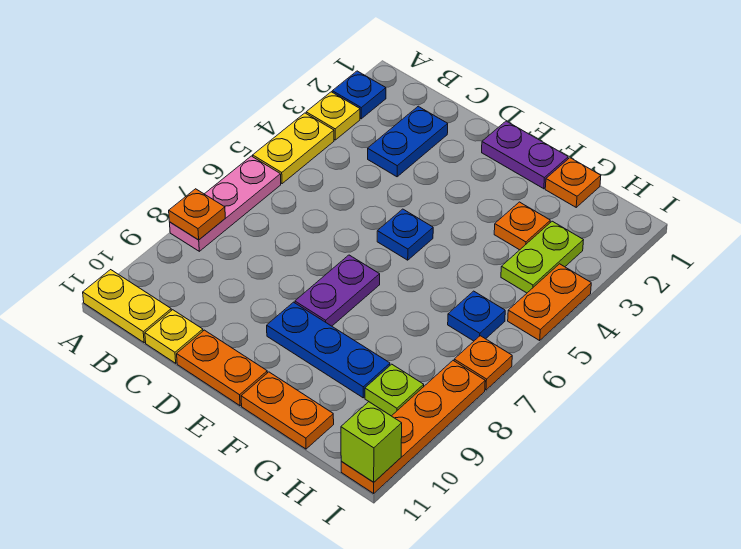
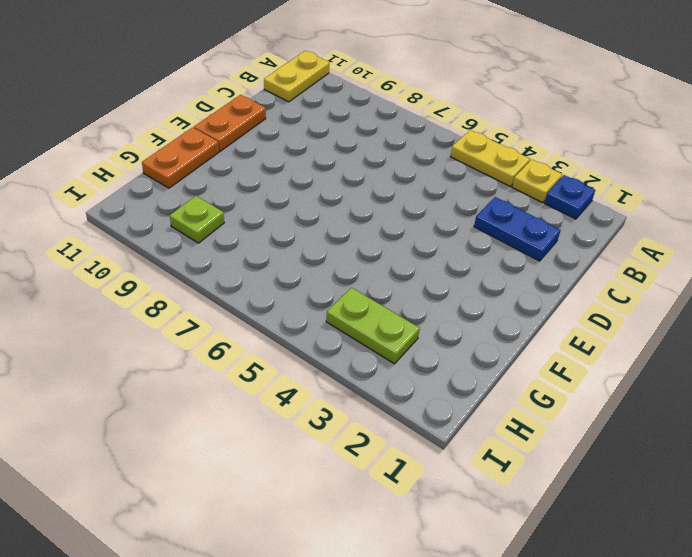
none -> pink plate A6:A8 level 1
none -> yellow plate C11 level 1
none -> purple plate E1:F1 level 1

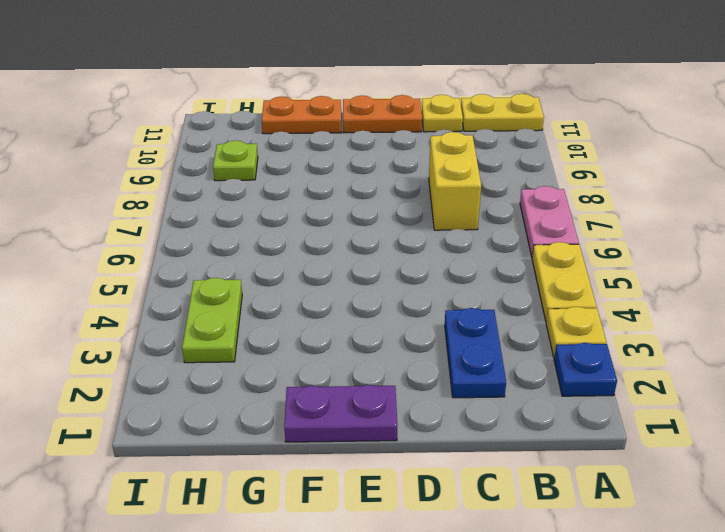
pink plate A6:A7 level 1 -> pink plate A6:A8 level 1
yellow brick C7:C8 level 1 -> none
none -> blue plate E5 level 1
none -> purple plate E7:E8 level 1
none -> blue plate E9:G9 level 1

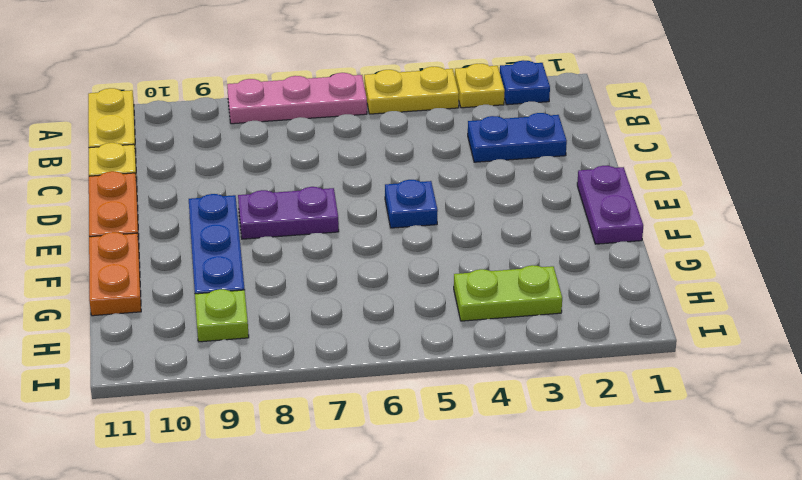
none -> orange plate G1 level 1
none -> orange plate G3 level 1
none -> blue plate H6 level 1

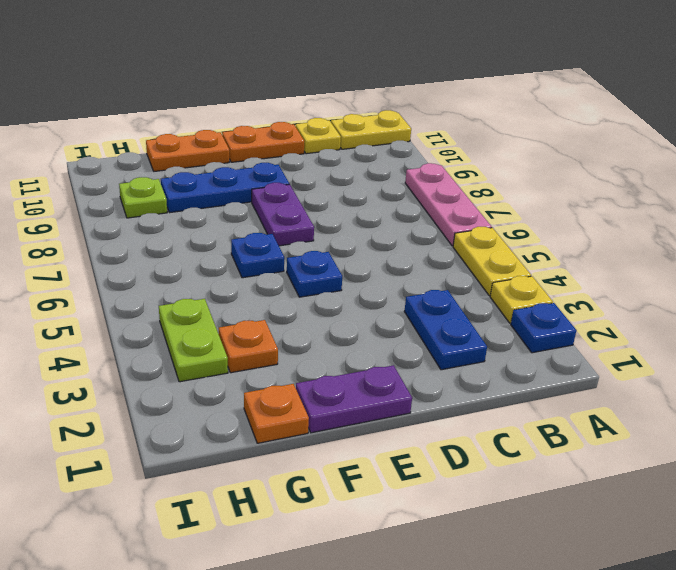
blue plate F6 level 1 -> blue plate H6 level 1
none -> orange plate I4:I5 level 1
none -> orange plate I7 level 1
none -> orange plate I8:I11 level 1

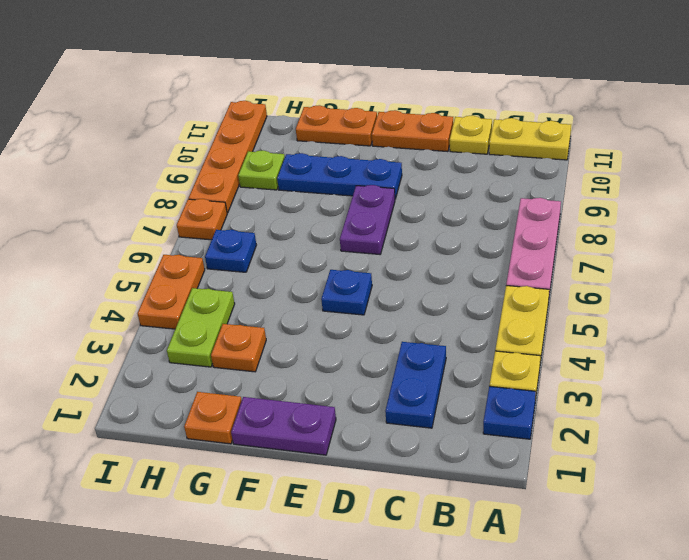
none -> orange plate A8 level 2
none -> lime brick I11 level 2

